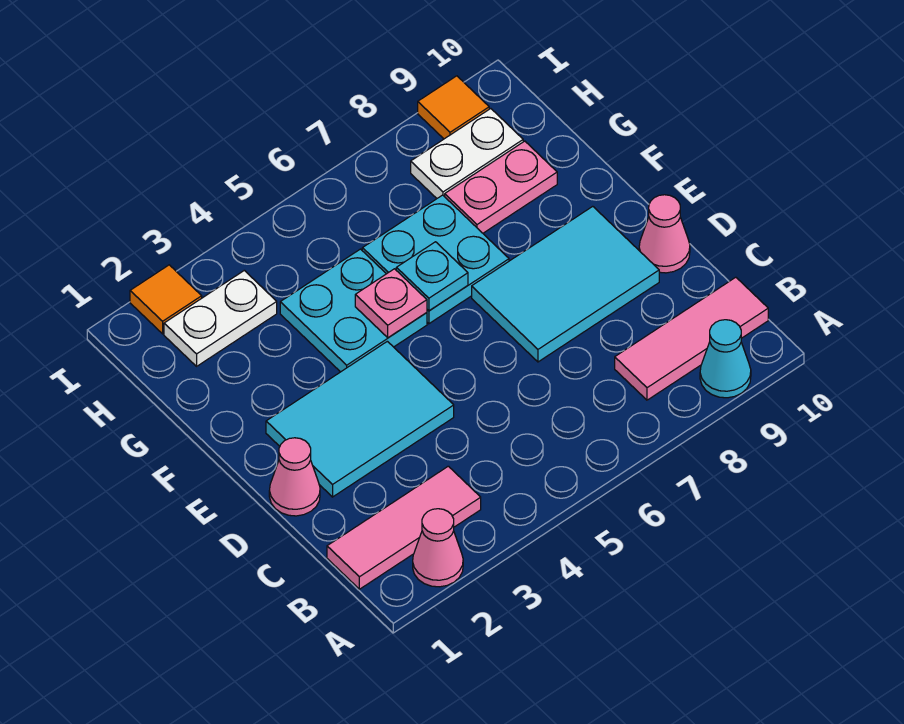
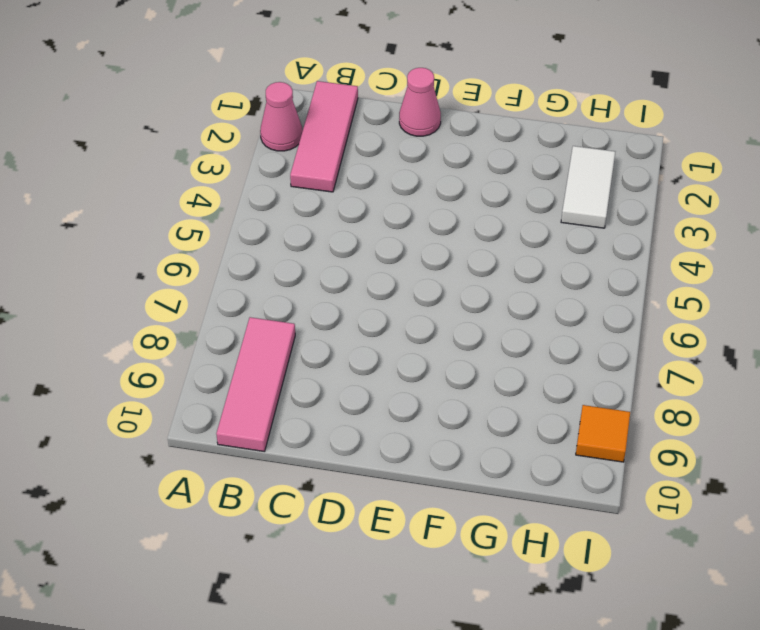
white tile H2:H3 level 1 -> white plate H2:H3 level 1
none -> cyan cone A9 level 1
none -> cyan tile D2:E4 level 1
none -> cyan tile D7:E9 level 1

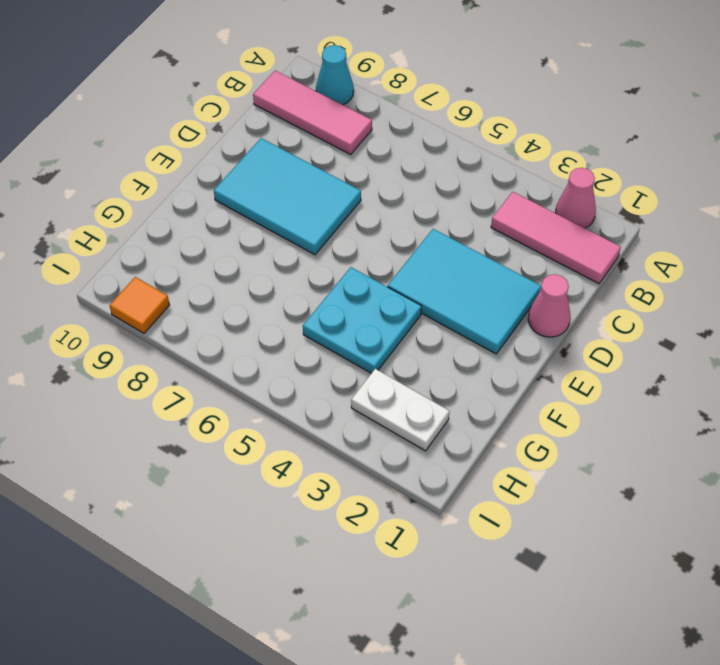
none -> pink cone D10 level 1
none -> cyan plate F6:G7 level 1
none -> pink plate G8:G9 level 1

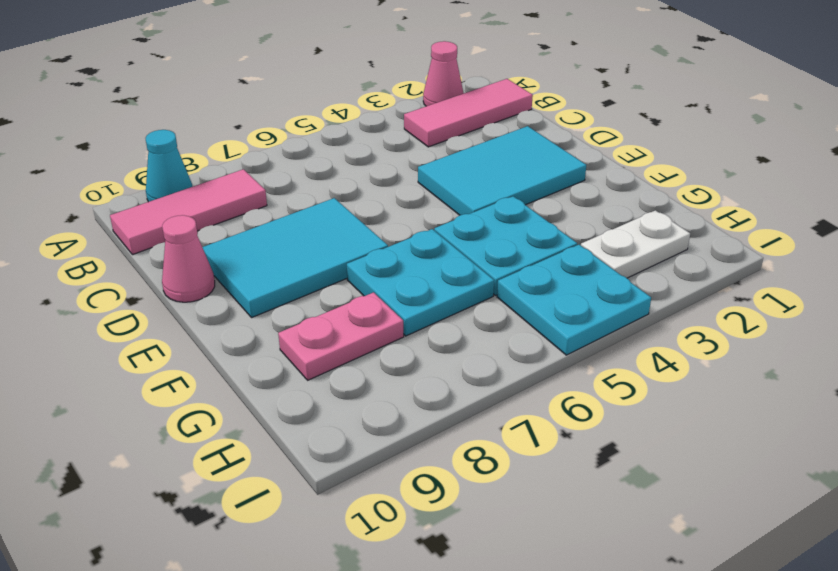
cyan plate H4:I5 level 1 -> none
none -> pink cone D1 level 1
none -> white plate H8:H9 level 1
none -> orange tile I2 level 1

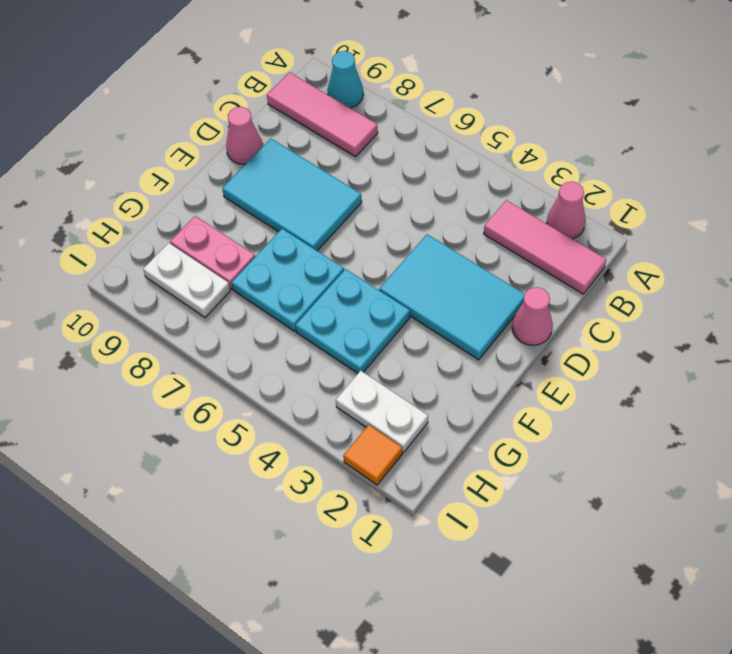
none -> orange tile I9 level 1
none -> pink plate F5 level 2
none -> cyan plate F6 level 2

